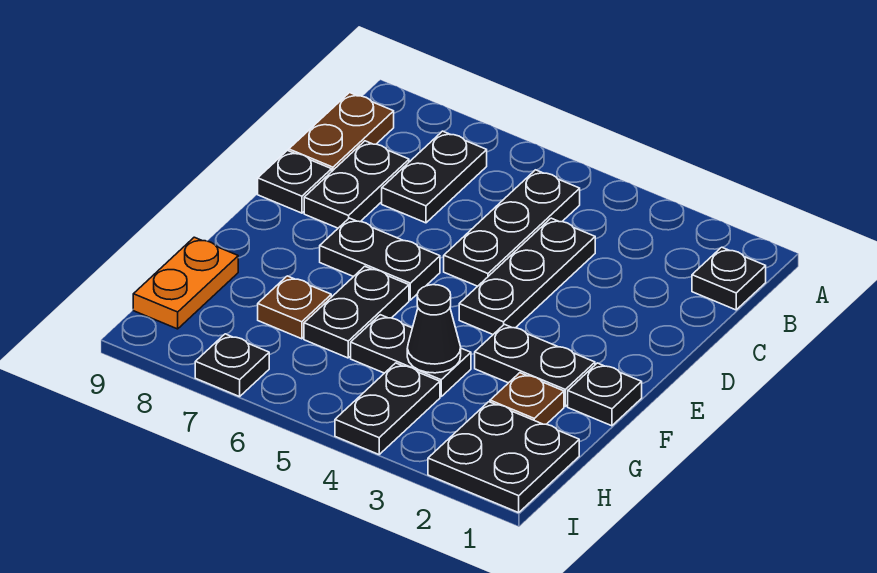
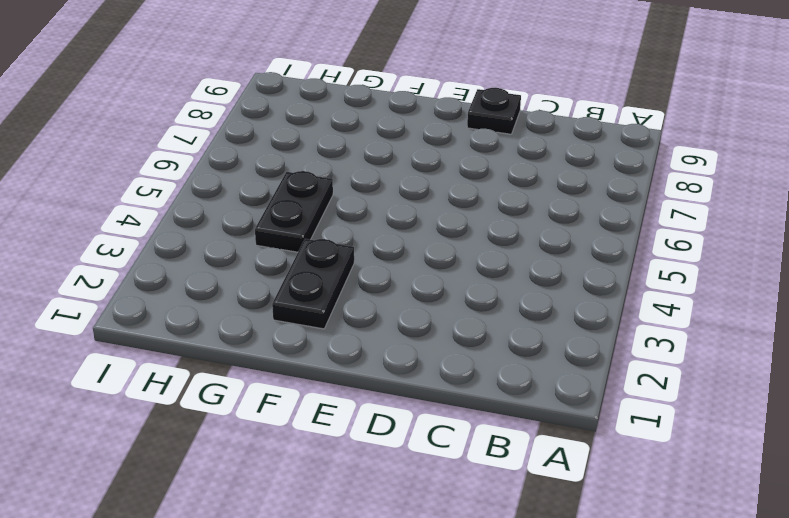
none -> black plate B1 level 1
none -> black plate B5:D5 level 1
none -> black plate B7:C7 level 1

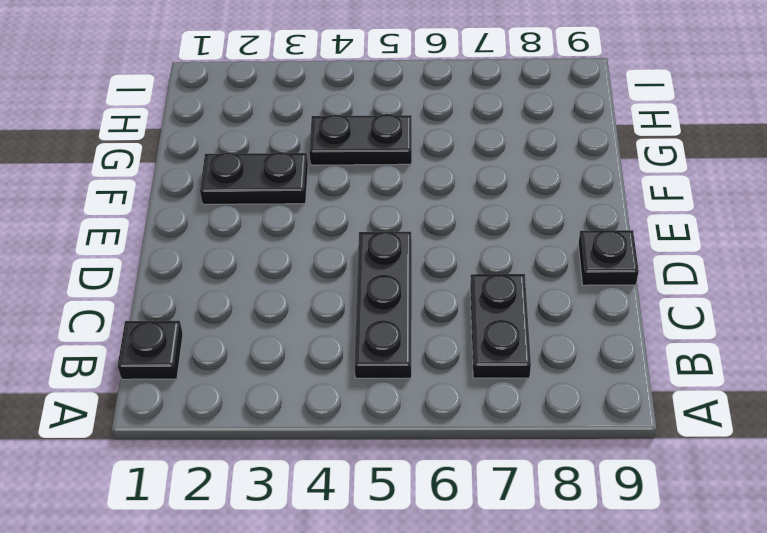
none -> brown plate B9:C9 level 1
none -> black plate C4:E4 level 1
none -> black plate C8:D8 level 1

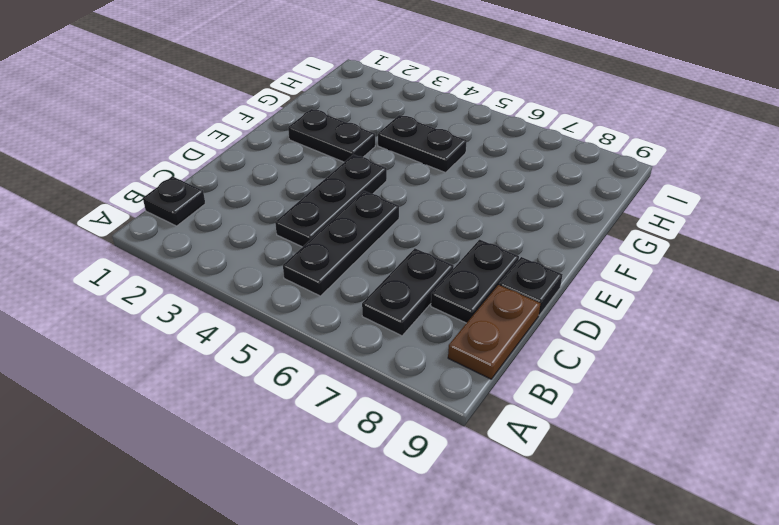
none -> black plate E6:E7 level 1
none -> black plate F1 level 1
none -> black plate F6:G6 level 1

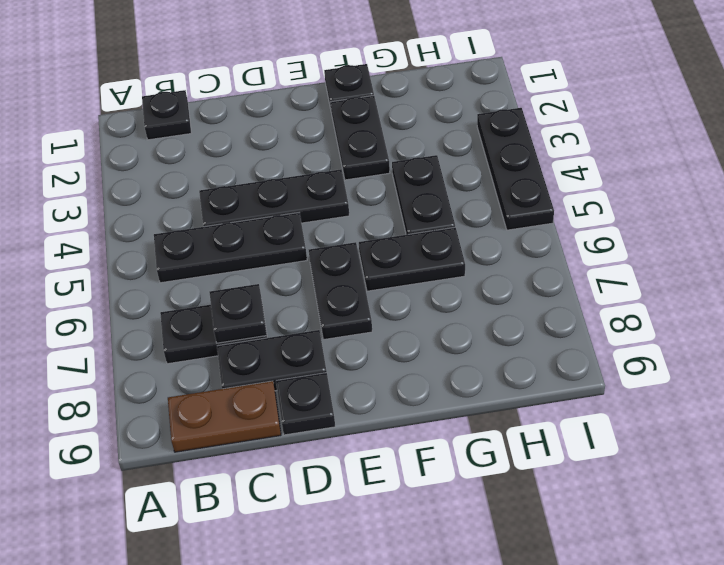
black plate C7 level 2 -> black plate I7 level 1
black plate I3:I5 level 1 -> black plate H4:I4 level 1
none -> brown plate G2 level 1
none -> brown plate G7 level 1
none -> orange plate G9:H9 level 1

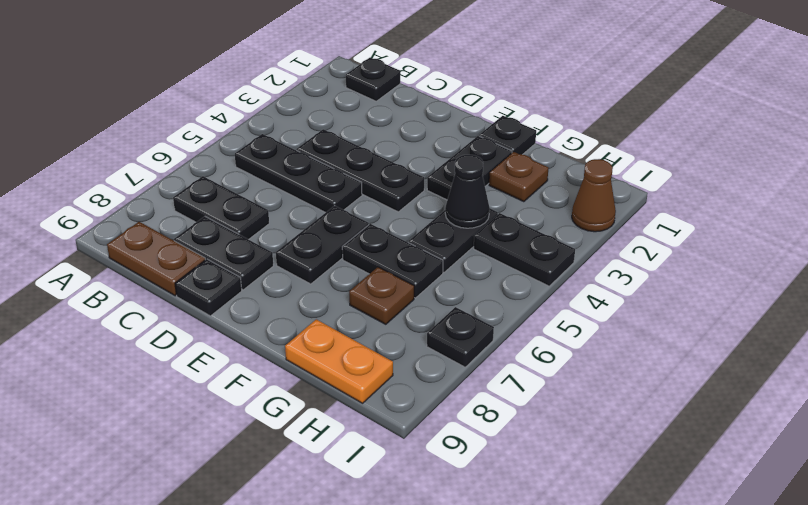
brown cone I2 level 1 -> black plate H1:I2 level 1

